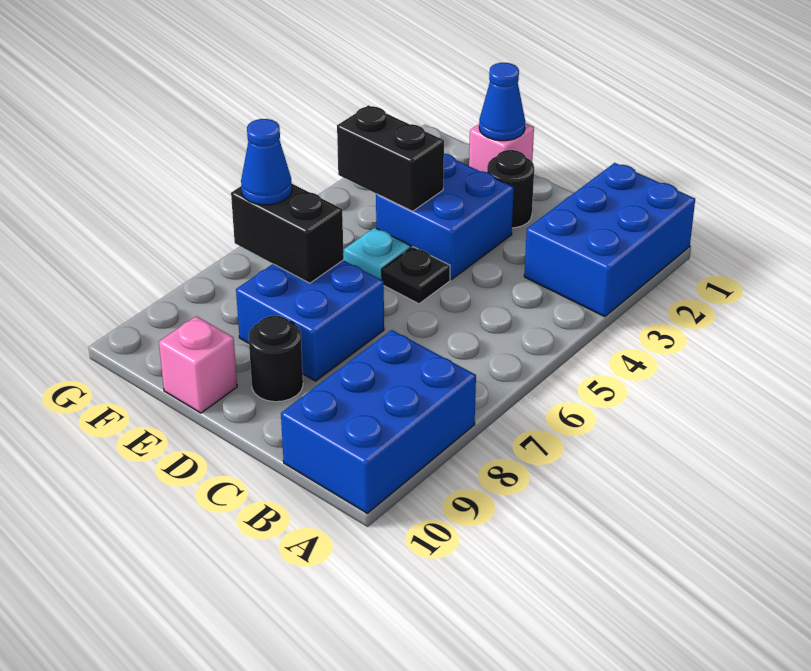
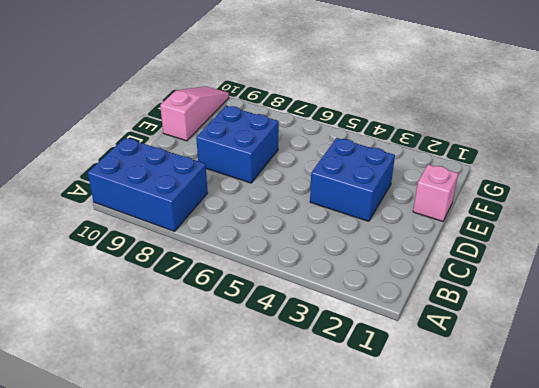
pink slope E10:G10 level 1 top E -> pink brick E10 level 1
none -> blue brick A1:B3 level 1
none -> black round brick D2 level 1
none -> black plate D5 level 1

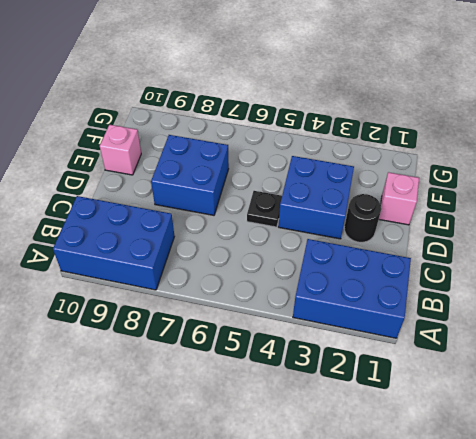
none -> black round brick D9 level 1
none -> cyan plate E5 level 1
none -> blue cone E1 level 2

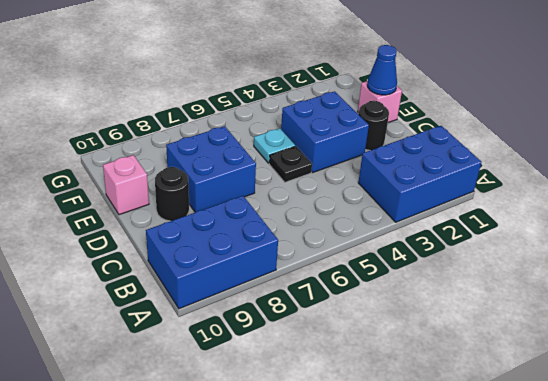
none -> black brick E4:F4 level 2
none -> black brick E7:F7 level 2
none -> blue cone F7 level 3

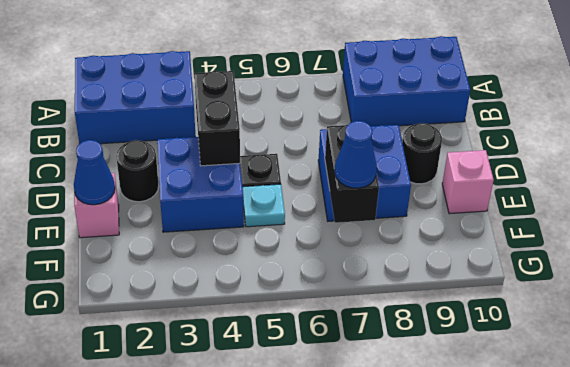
black brick C4:D4 level 2 -> black brick E4:F4 level 2

